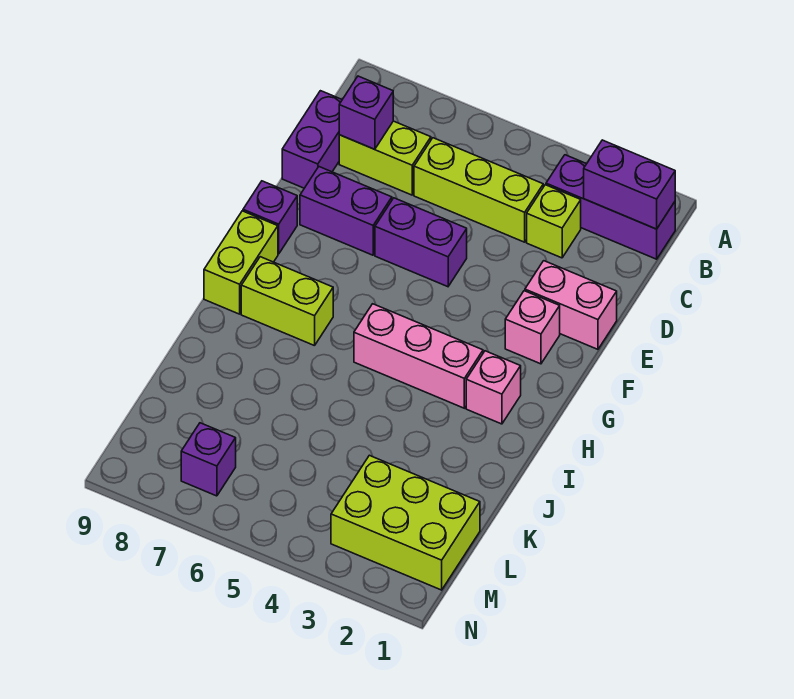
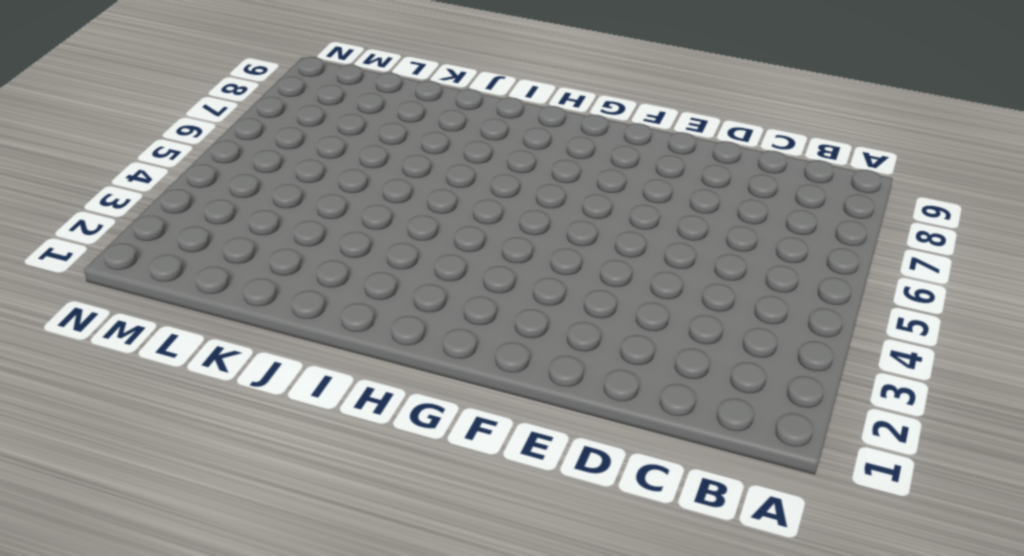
none -> purple brick B1:B3 level 1
none -> lime brick C3 level 1
none -> lime brick C4:C6 level 1

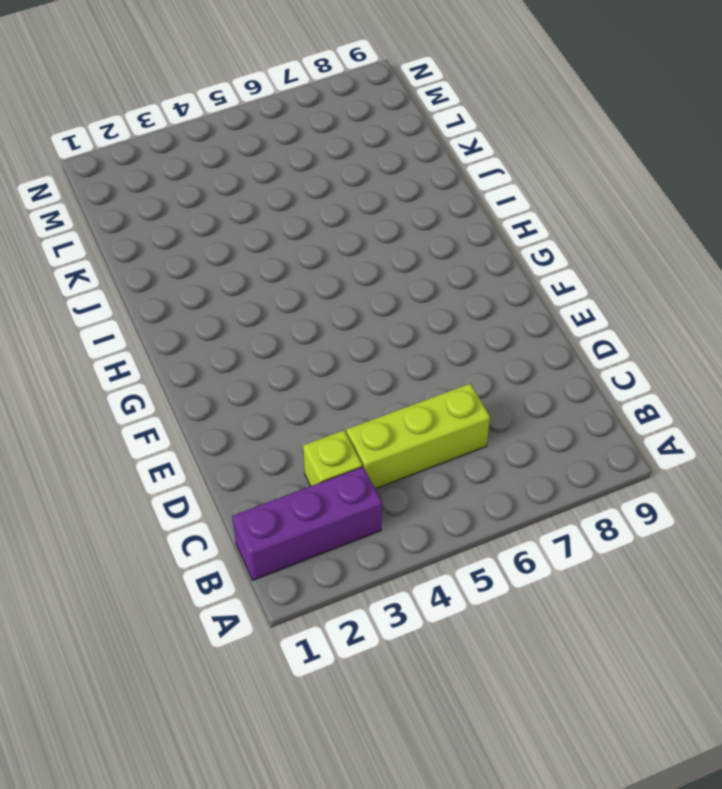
none -> lime brick C7:C8 level 1
none -> purple brick C9:D9 level 1
none -> pink brick E1:E2 level 1

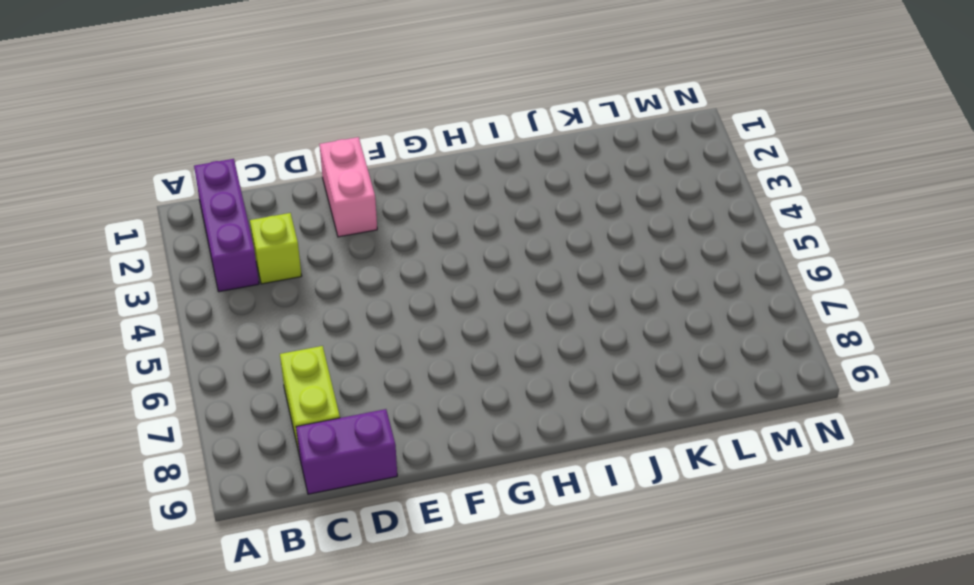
none -> lime brick C4:C6 level 1
none -> purple brick E5:E6 level 1
none -> purple brick E7:E8 level 1

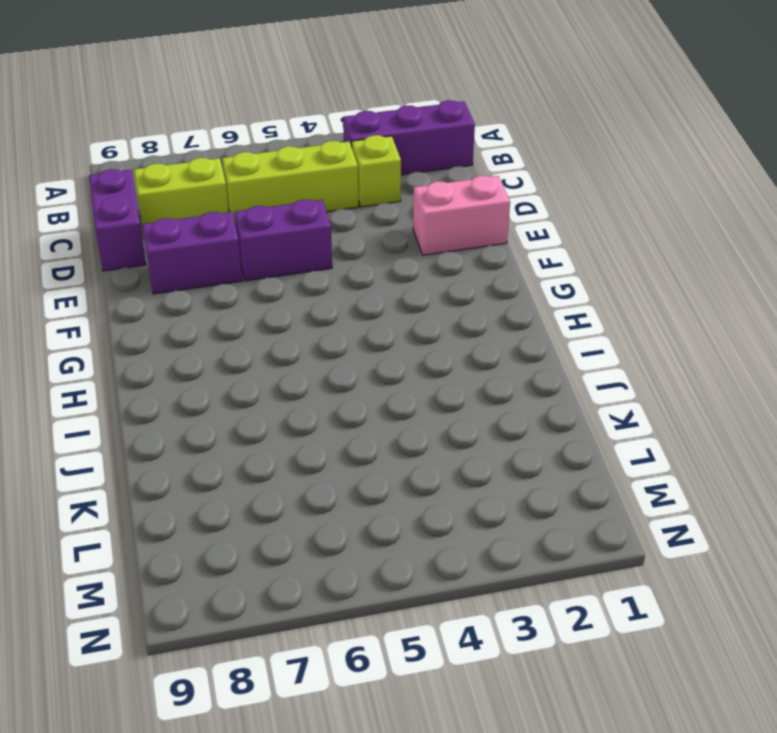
none -> pink brick F2 level 1
none -> purple brick F9 level 1
none -> lime brick G9:H9 level 1

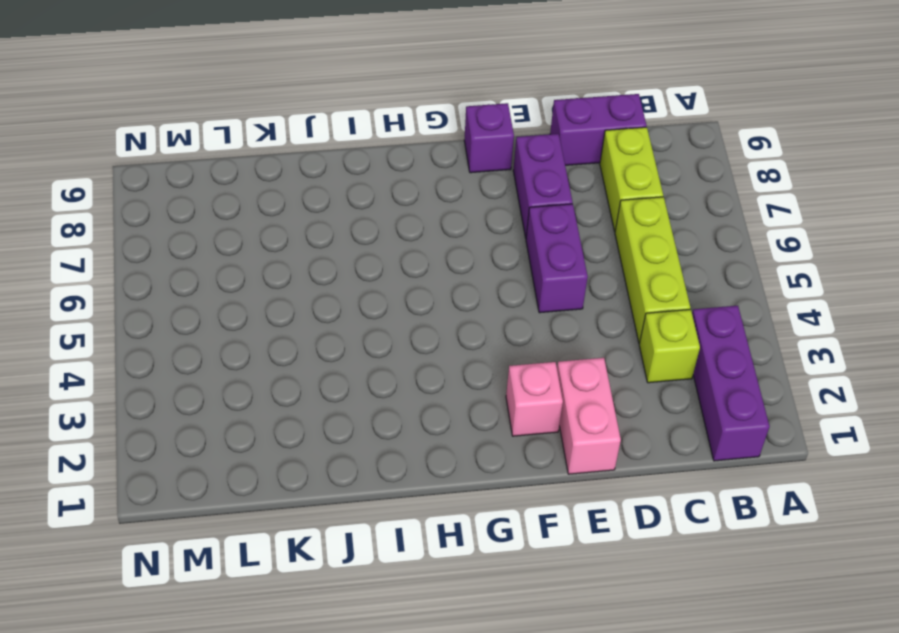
none -> lime brick G9:H9 level 1
none -> pink brick H2 level 1
none -> pink brick H3:H5 level 1

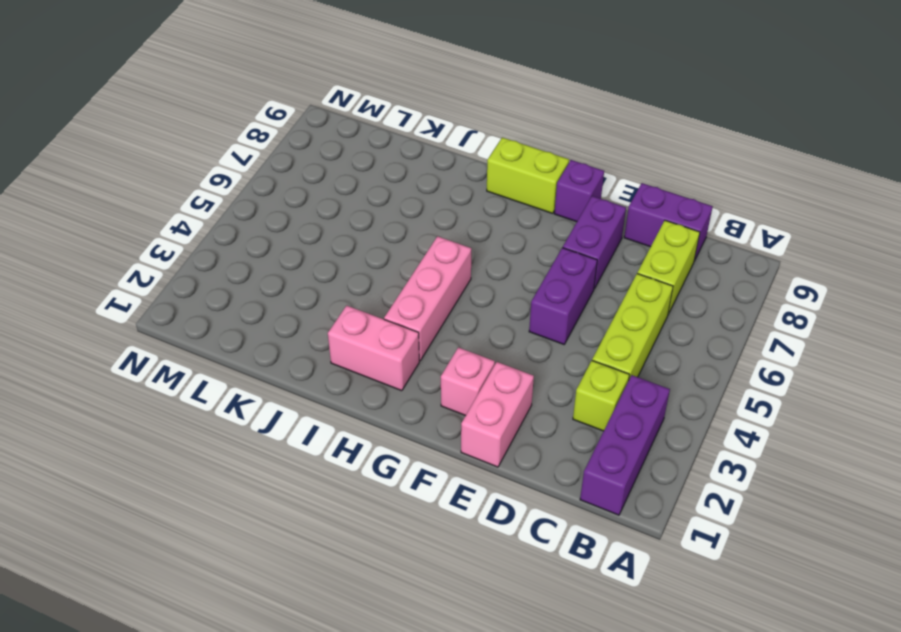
pink brick H2:I2 level 1 -> pink brick H2 level 1
none -> lime brick H7:H8 level 1
none -> lime brick L1:M3 level 1
none -> purple brick M7 level 1

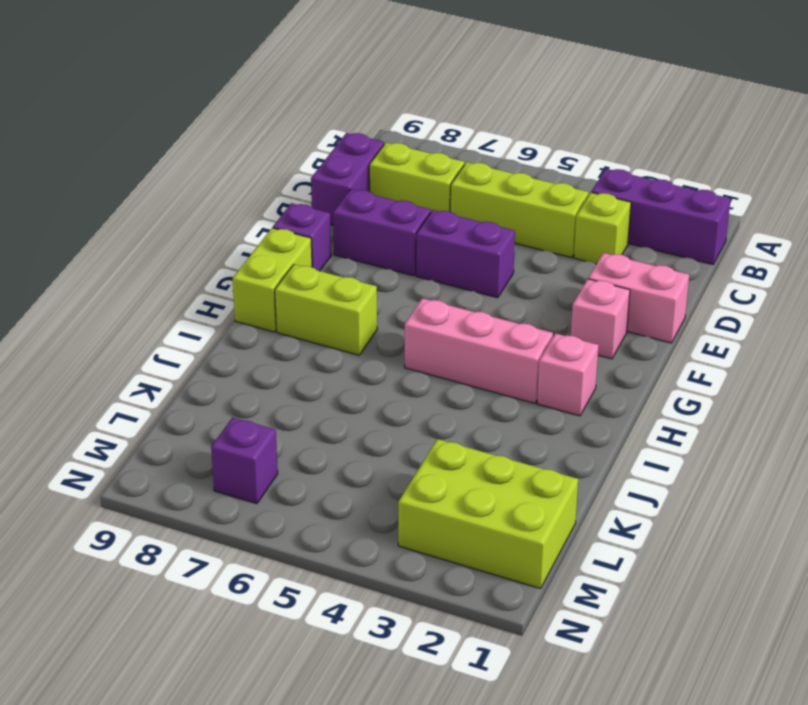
none -> purple brick B1:B2 level 2
none -> purple brick C8 level 2

